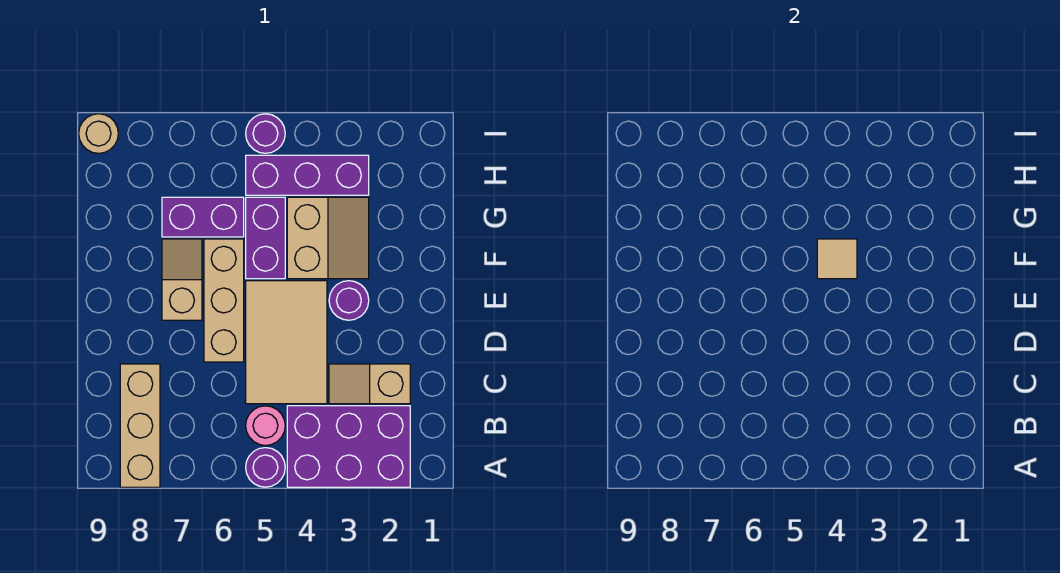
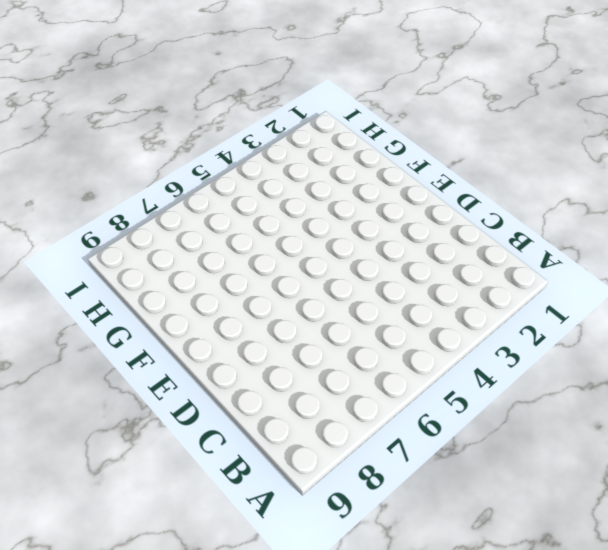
none -> purple brick A2:B4 level 1
none -> purple round brick A5 level 1
none -> tan brick A8:C8 level 1

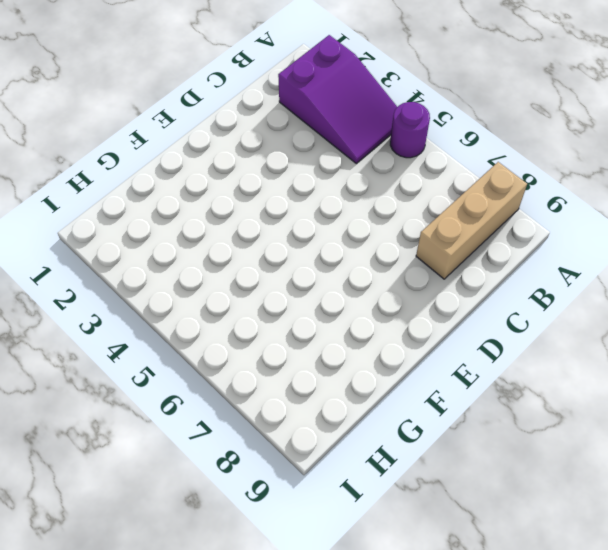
purple slope A2:B4 level 1 top 2 -> purple brick A2:B4 level 1
none -> pink round brick B5 level 1
none -> tan slope C2:C3 level 1 top 2
none -> tan tile C4:E5 level 1

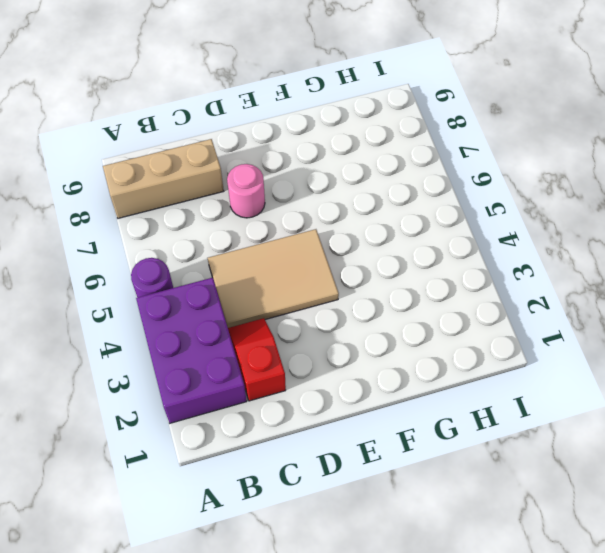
red slope C2:C3 level 1 top 2 -> tan slope C2:C3 level 1 top 2
pink round brick D7 level 1 -> pink round brick B5 level 1
none -> tan brick D6:F6 level 1
none -> purple round brick E3 level 1
none -> tan slope E7:F7 level 1 top E

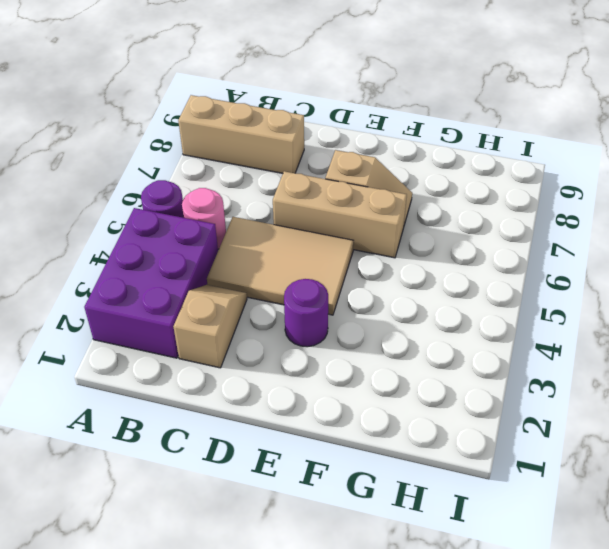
none -> tan slope F3:G4 level 1 top 4
none -> purple brick F5:G5 level 1
none -> purple brick G6:G7 level 1

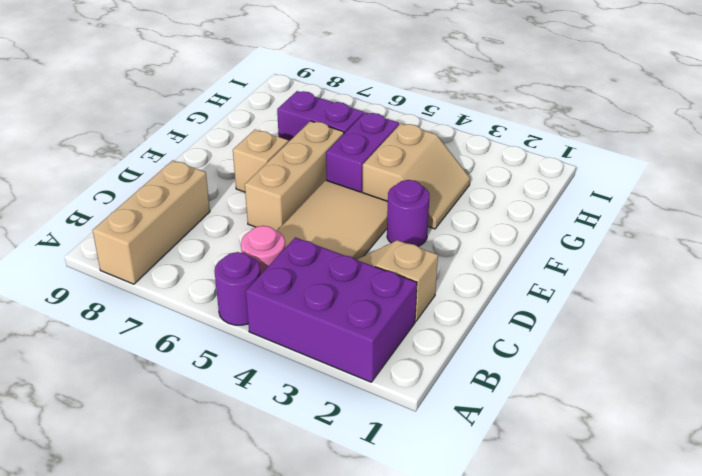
none -> purple brick H3:H5 level 1
none -> purple round brick I5 level 1
none -> tan round brick I9 level 1

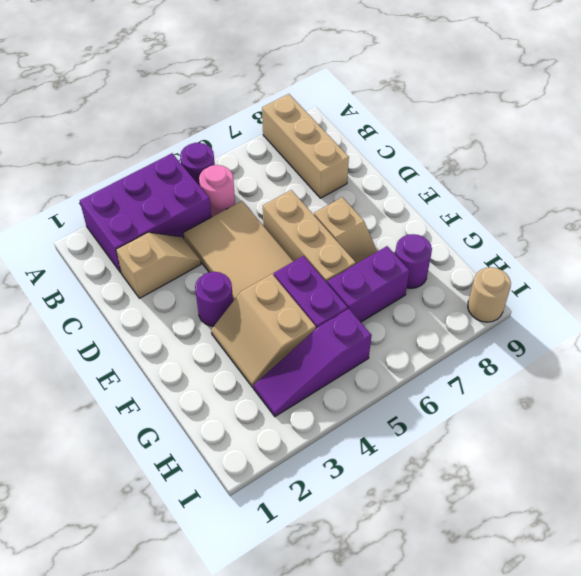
purple round brick G8 level 1 -> purple round brick I5 level 1
purple slope H3:H5 level 1 top 5 -> purple brick H3:H5 level 1
none -> tan tile F4 level 2

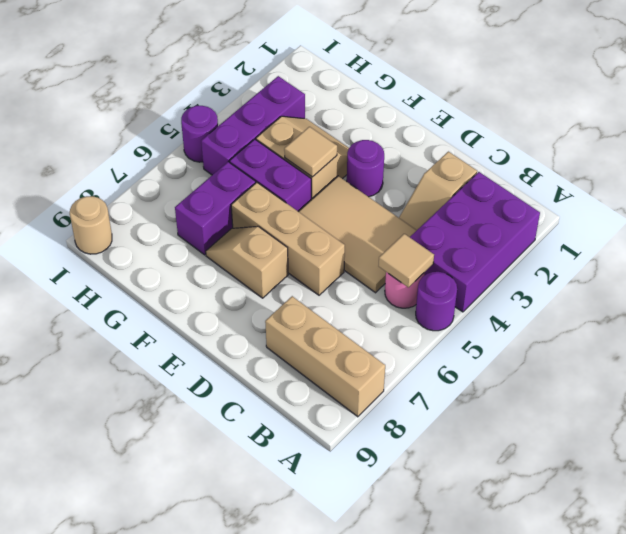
tan tile B5 level 2 -> none

